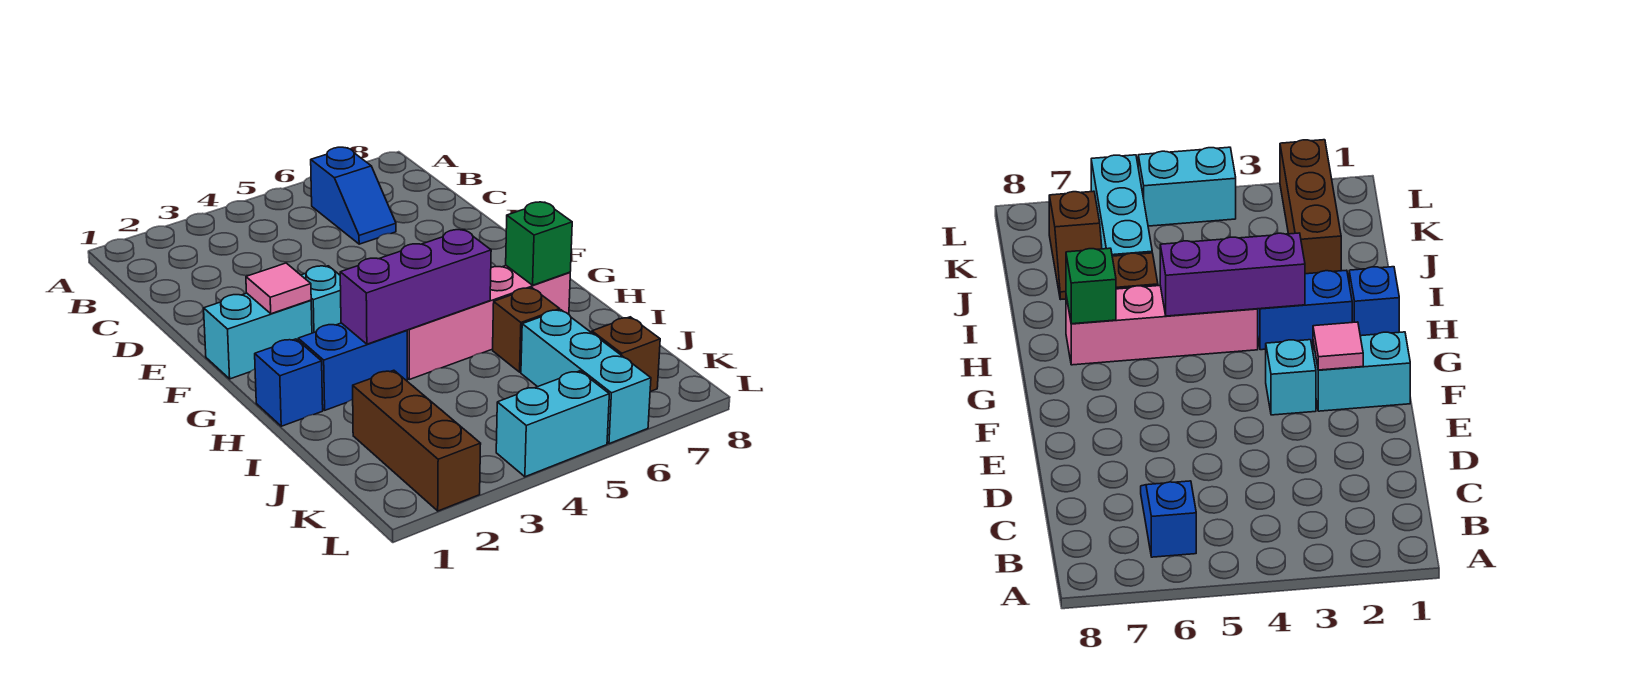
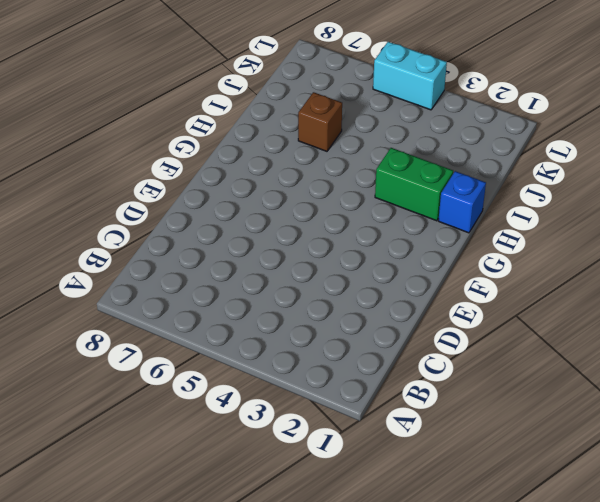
green brick H2:H3 level 1 -> blue brick H2:H3 level 1
none -> blue slope B6:C6 level 1 top B
none -> cyan brick F1:F2 level 1
none -> cyan brick F3 level 1

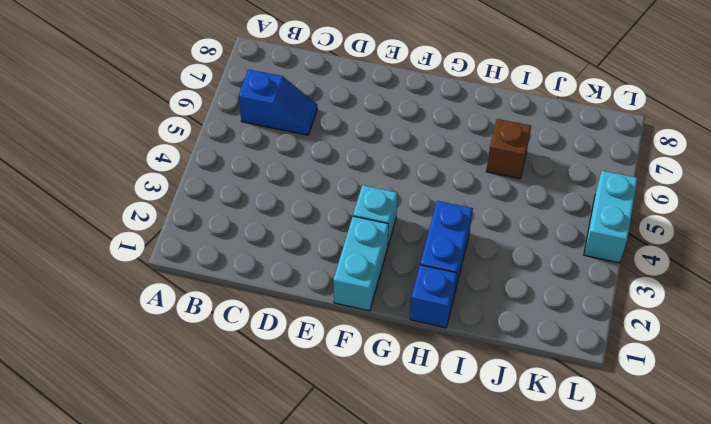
none -> pink brick H4:H7 level 1
none -> brown brick J2:L2 level 1
none -> cyan brick J6:L6 level 1

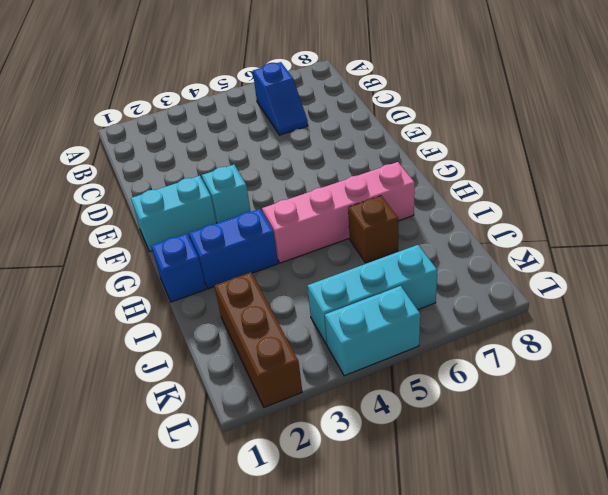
cyan brick K4:K6 level 1 -> cyan brick J6:L6 level 1
none -> brown slope J7:K7 level 1 top K
none -> pink tile F2 level 2
none -> purple brick H3:H5 level 2

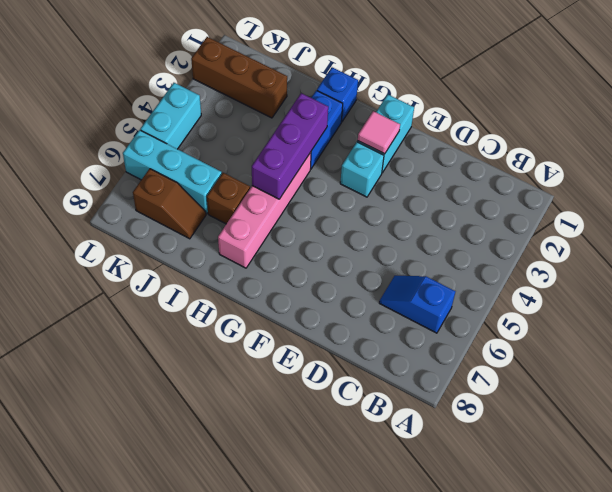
none -> green brick H7 level 2

